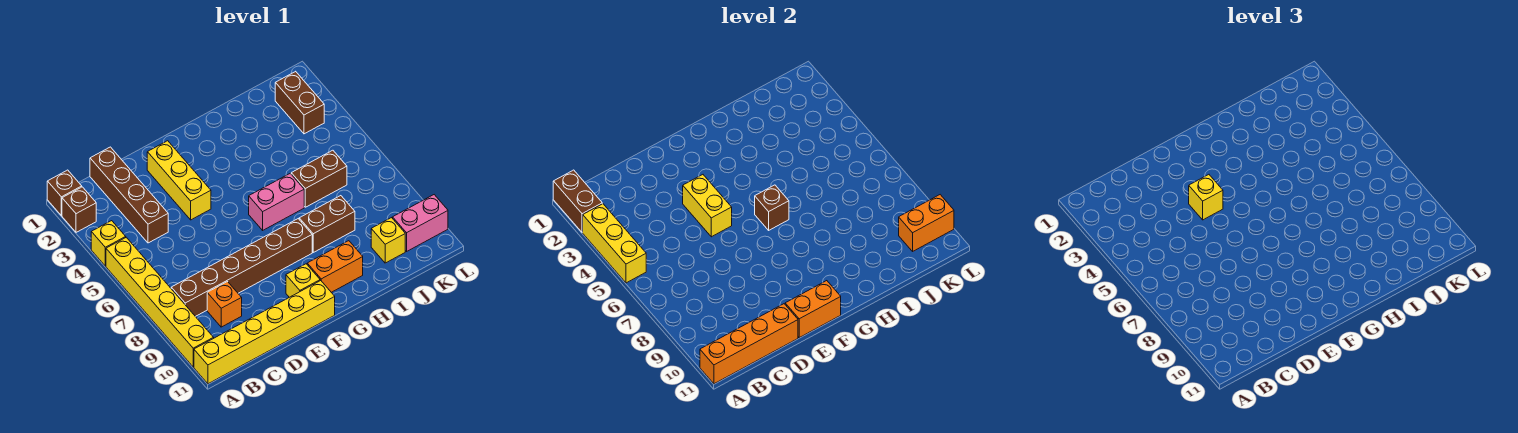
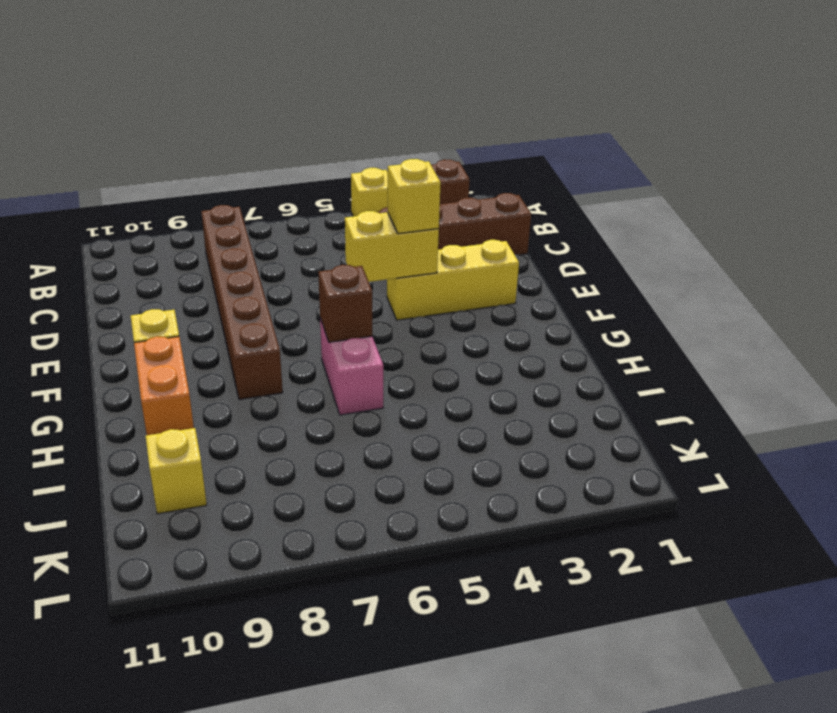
none -> brown brick A1 level 1
none -> yellow brick A5:A10 level 1
none -> yellow brick A11:F11 level 1

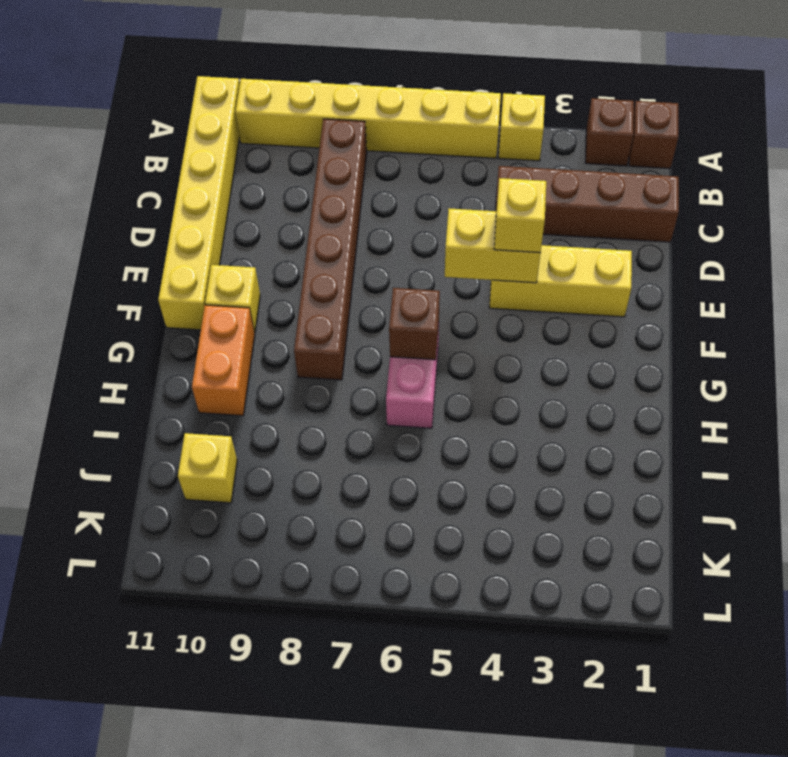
none -> orange brick C9 level 1
none -> brown brick H8:I8 level 1
none -> brown brick I6:J6 level 1

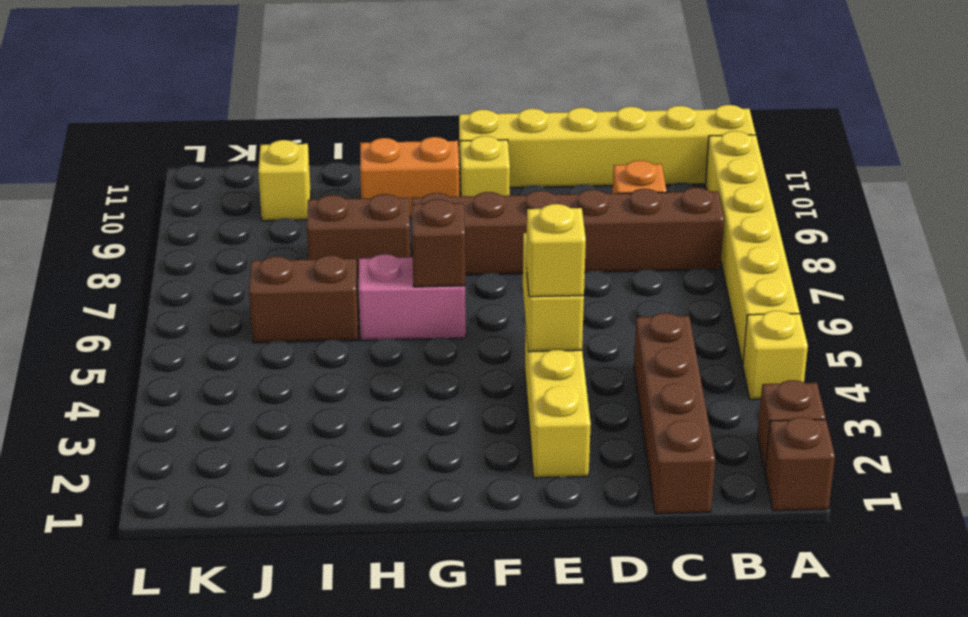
none -> brown brick K2:K3 level 1
none -> pink brick K10:L10 level 1
none -> brown brick A1:A2 level 2

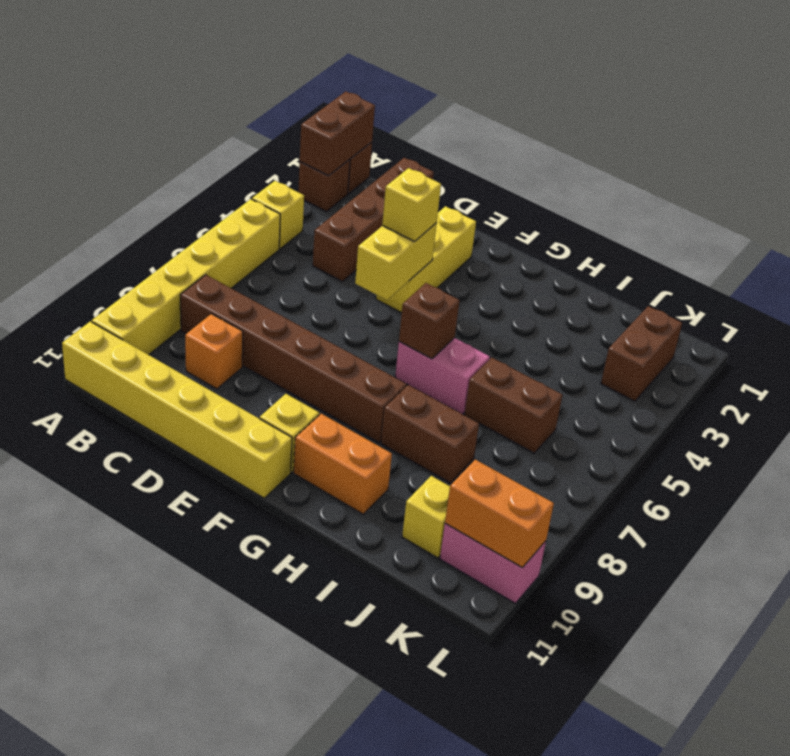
none -> yellow brick A3:A5 level 2
none -> orange brick A11:D11 level 2
none -> orange brick E11:F11 level 2

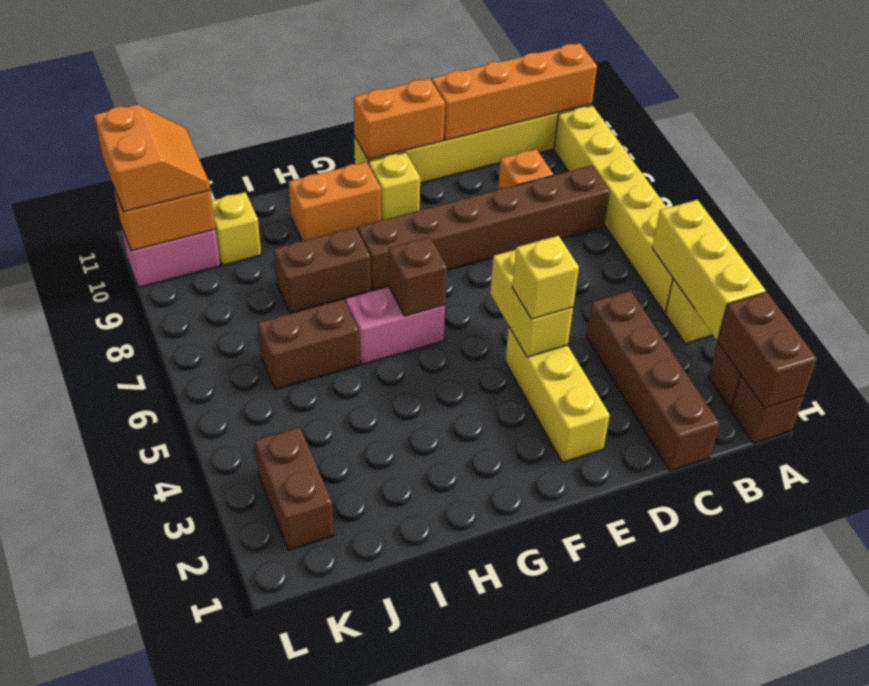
orange slope K10:L11 level 3 top L -> none

